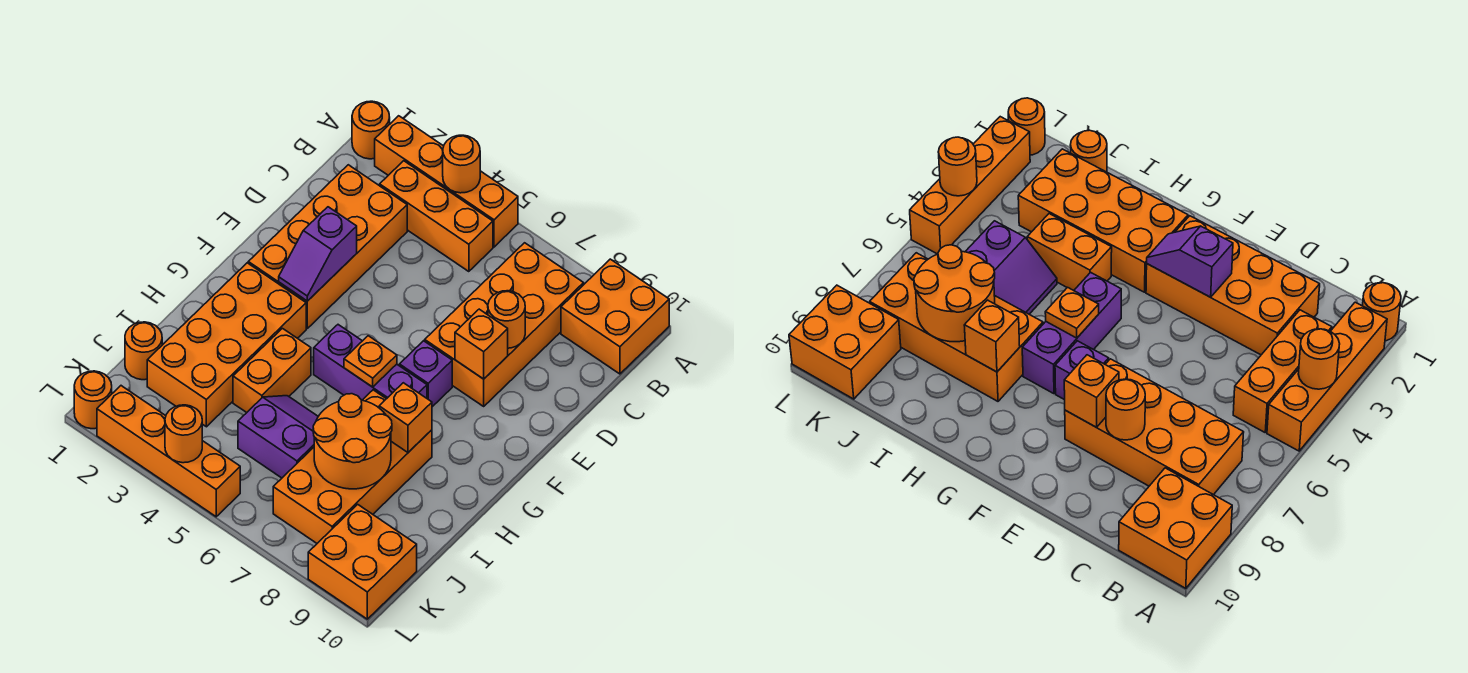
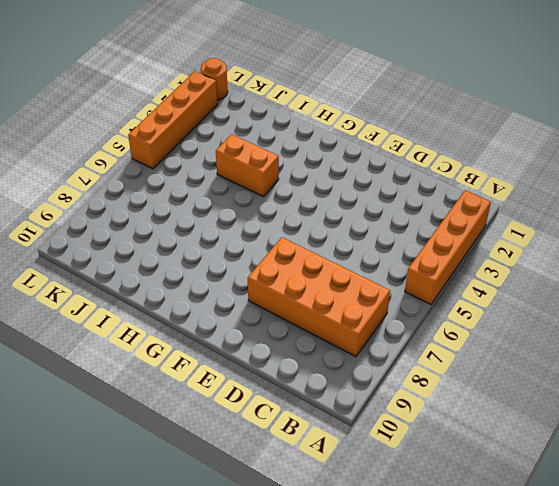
none -> orange round brick A1 level 1
none -> orange brick A9:B10 level 1
none -> orange brick B3:B5 level 1

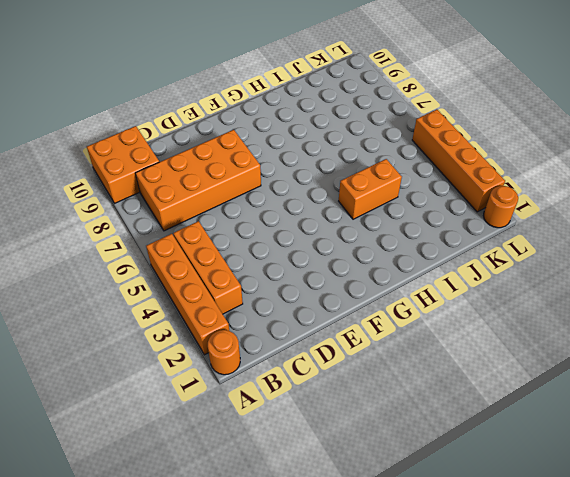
none -> orange brick C2:F3 level 1
none -> purple brick F7 level 1
none -> orange brick G2:J3 level 1

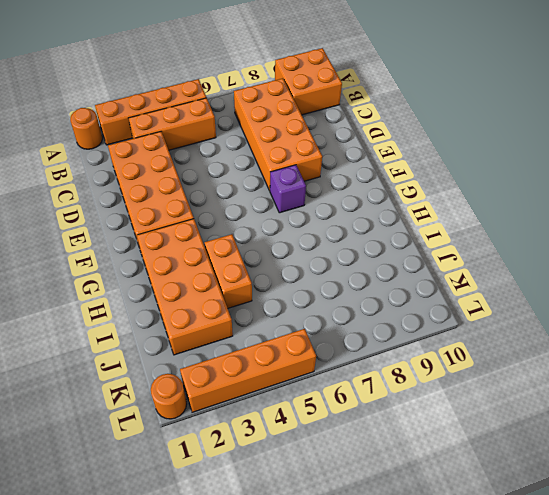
none -> purple brick G5:G7 level 1
none -> orange brick H7:K8 level 1
none -> purple slope I5:J6 level 1 top J

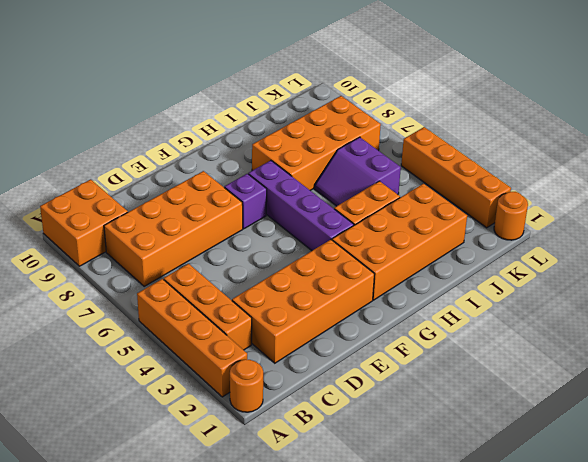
purple brick G4:G7 level 1 -> purple brick G5:G7 level 1
none -> orange round brick J1 level 1
none -> orange brick K9:L10 level 1
none -> orange round brick A4 level 2

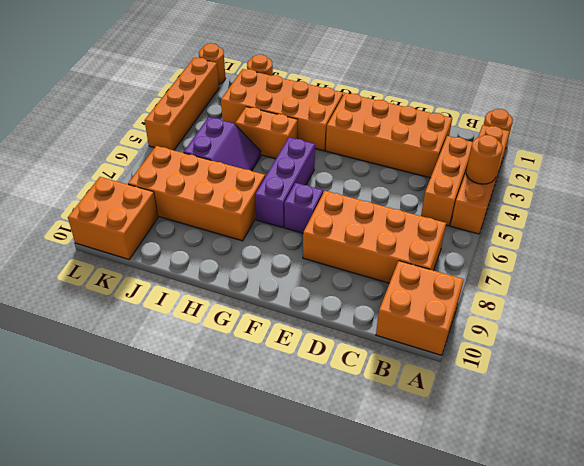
none -> orange round brick D8 level 2
none -> purple slope E3:F3 level 2 top E
none -> orange brick E8 level 2

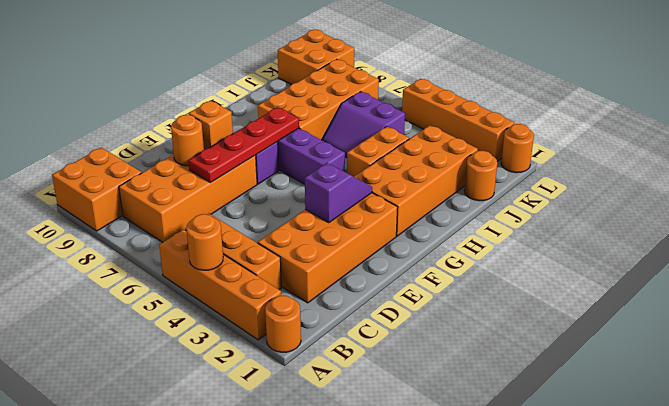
red plate D7:G7 level 2 -> none
none -> orange plate G6 level 2
none -> orange brick H8 level 2
none -> orange round brick I7:J8 level 2

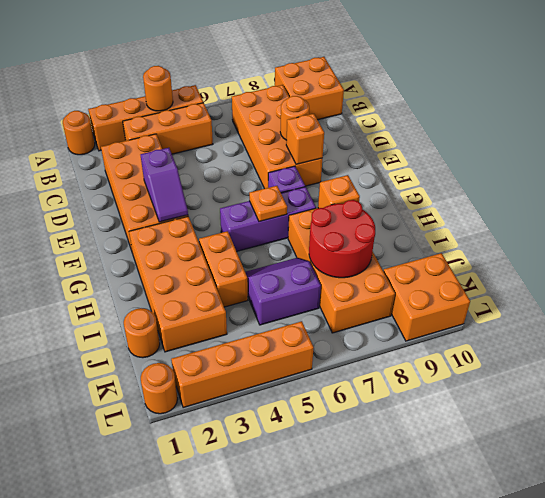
red round brick I7:J8 level 2 -> orange round brick I7:J8 level 2
none -> orange round brick L4 level 2

